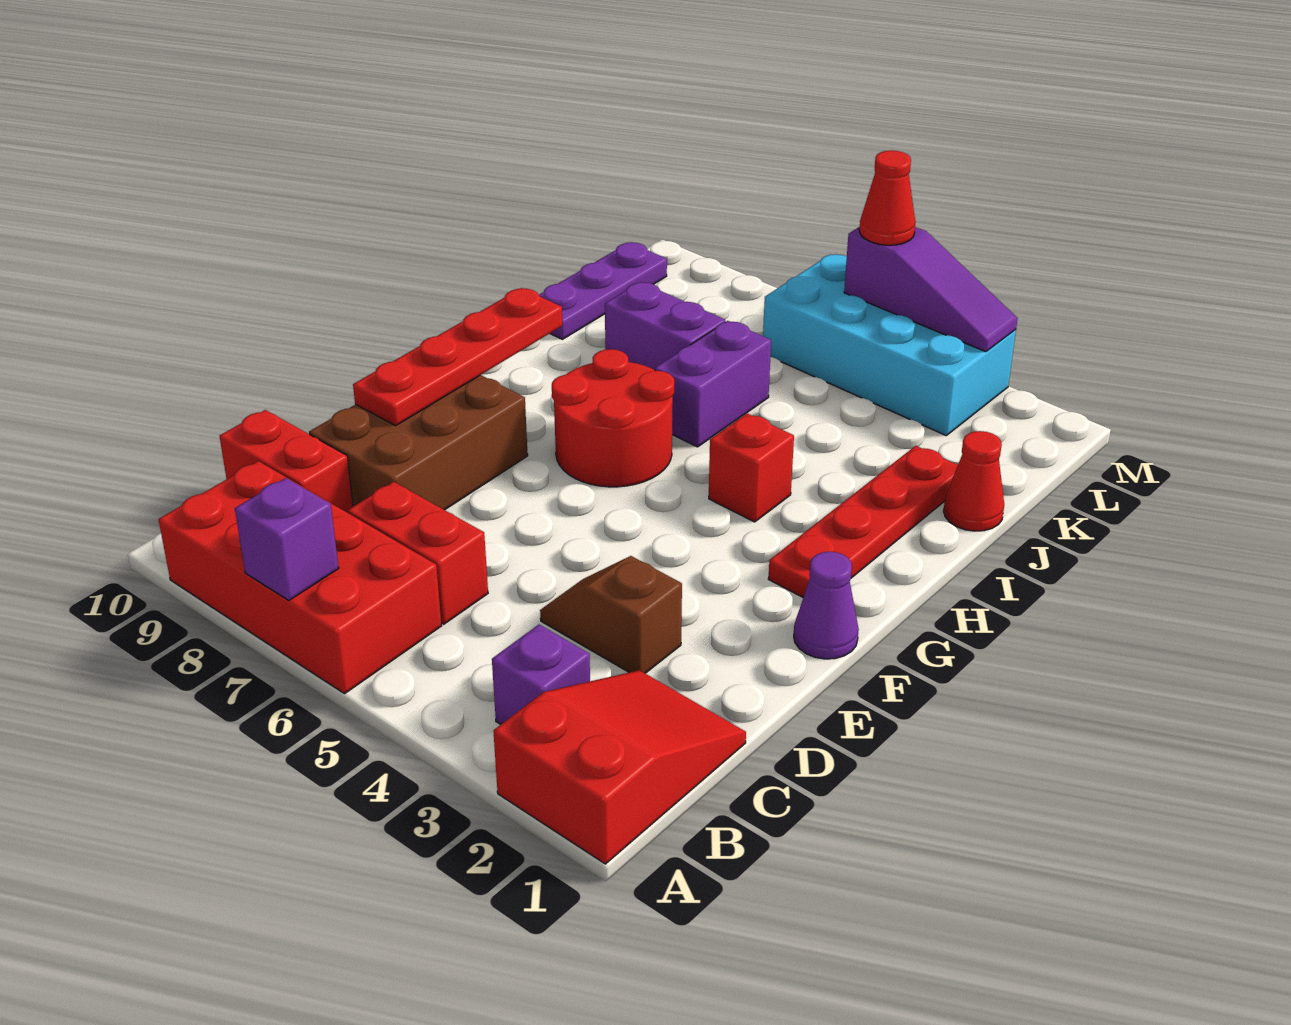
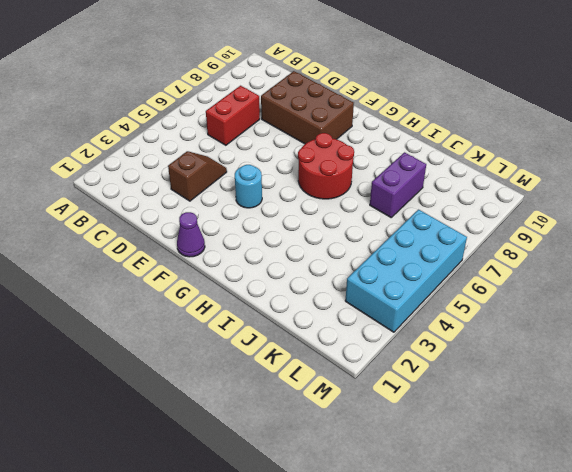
cyan round brick F4 level 1 -> none
none -> red slope A1:C2 level 1 top A
none -> red brick A6:B9 level 1
none -> purple brick B3 level 1

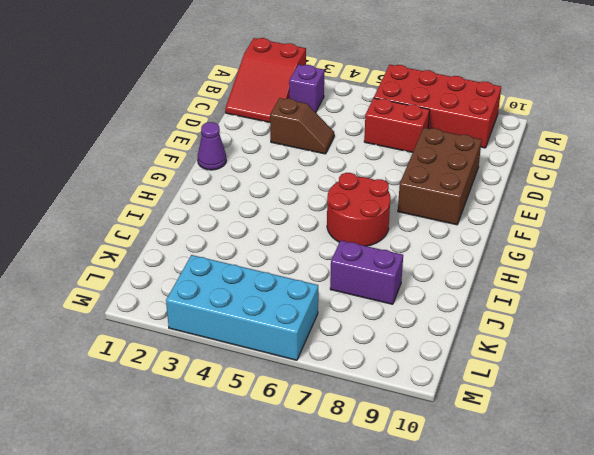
none -> red brick C9:C10 level 1
none -> red plate G2:J2 level 1
none -> red brick H4 level 1

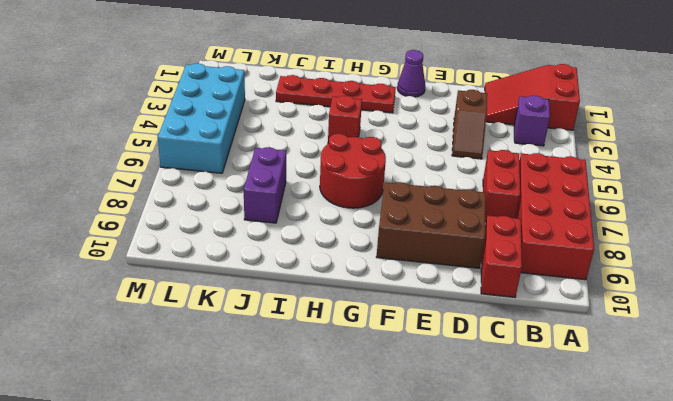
none -> purple brick I6:J6 level 1
none -> red cone J1 level 1
none -> purple plate J10:L10 level 1

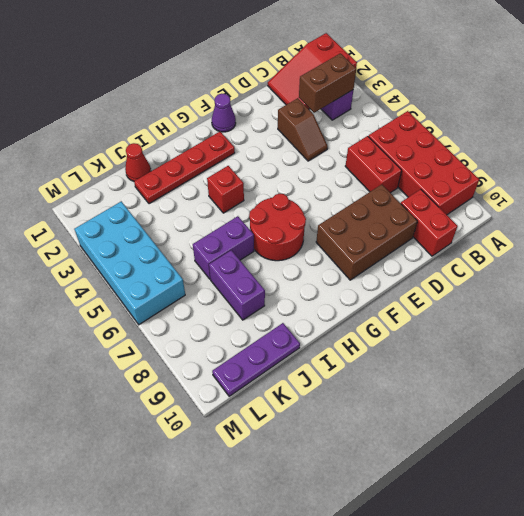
brown brick B3:C3 level 2 -> none
none -> purple brick A7 level 2
none -> red plate E9:H9 level 2
none -> purple slope M3:M5 level 2 top 5

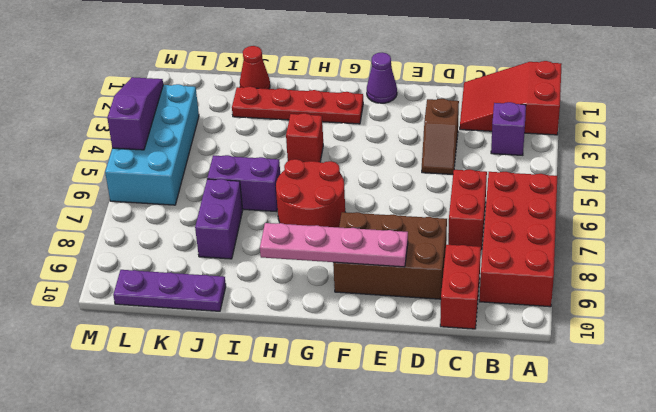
pink plate E9:H9 level 2 -> red plate E9:H9 level 2
none -> purple brick A7 level 2
none -> red cone M5 level 3

